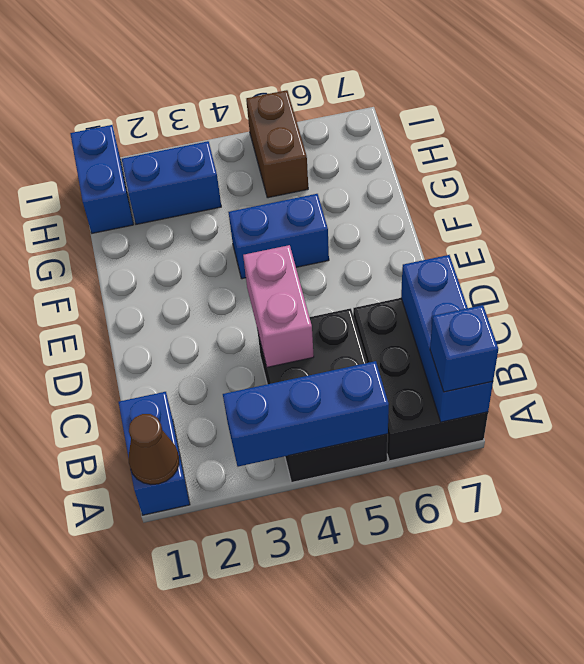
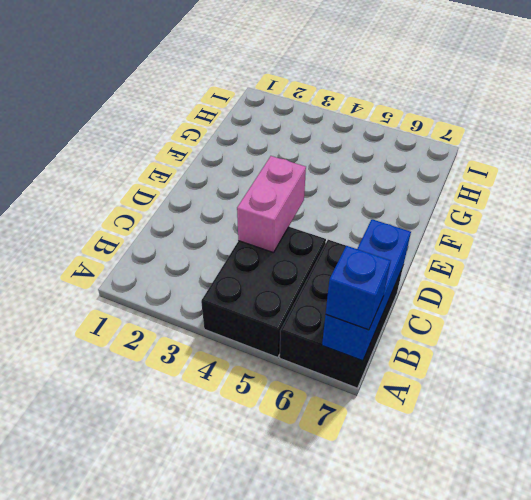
none -> blue brick A1:B1 level 1
none -> blue brick F4:F5 level 1
none -> blue brick H1:I1 level 1

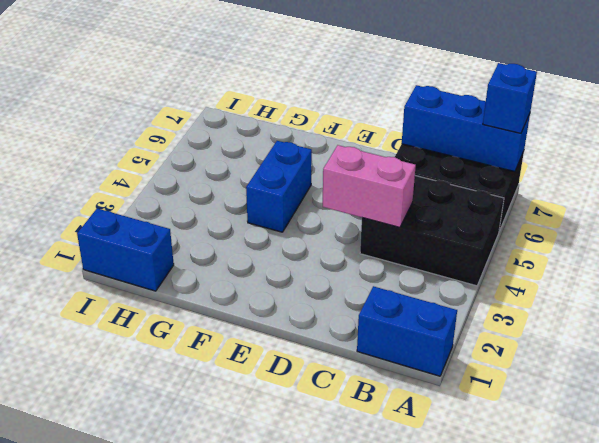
none -> blue brick H2:H3 level 1
none -> brown brick H5:I5 level 1
none -> brown cone A1 level 2

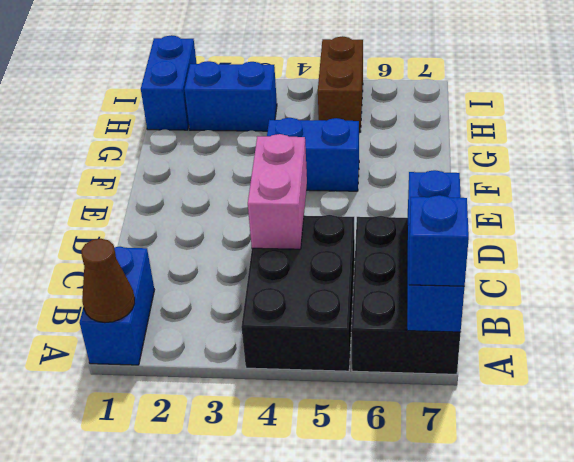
none -> blue brick A3:A5 level 2

